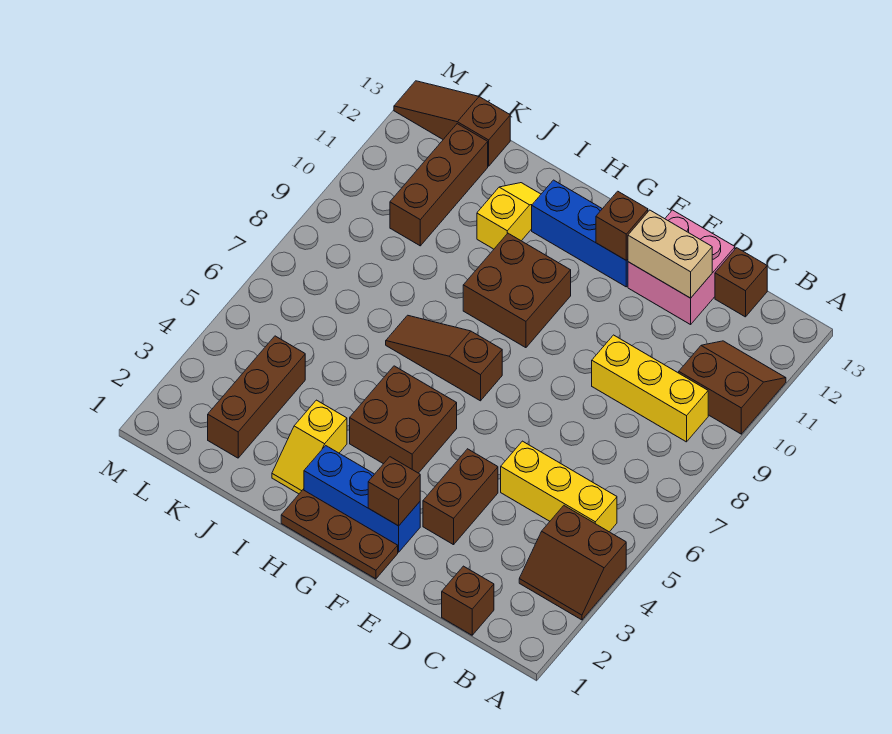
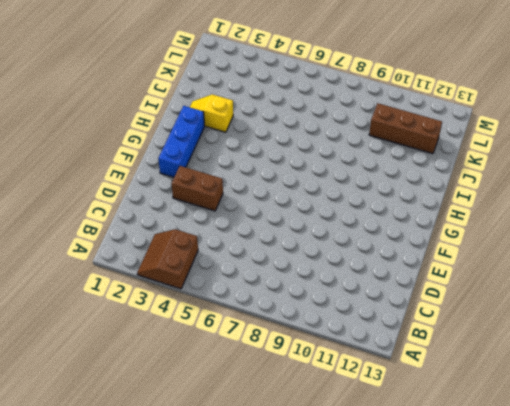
none -> brown slope A10:B11 level 1 top 10
none -> yellow brick B5:D5 level 1
none -> yellow brick B9:D9 level 1

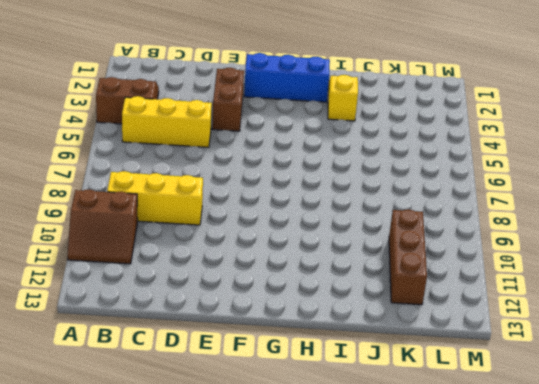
none -> brown brick C1 level 1
none -> brown brick C13 level 1
none -> pink brick D12:E13 level 1

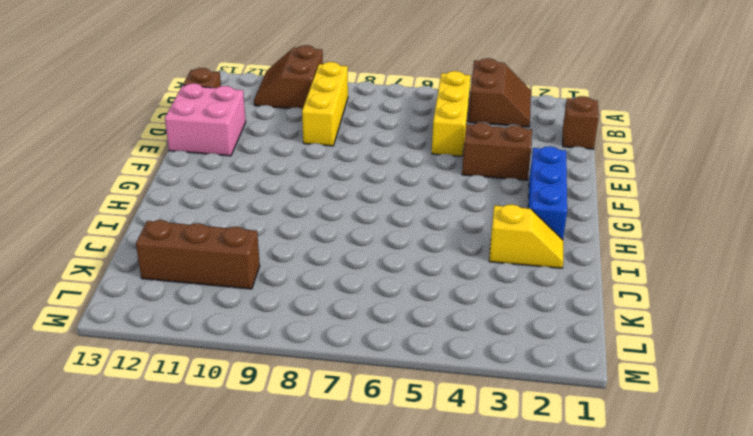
none -> brown plate F1:H1 level 1
none -> blue brick F12:H12 level 1
none -> brown brick G4:H5 level 1

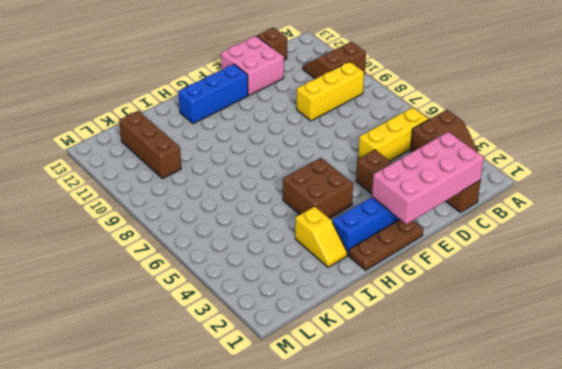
pink brick C1:F2 level 2 -> brown brick F2 level 2
none -> brown slope G7:I7 level 1 top G
none -> brown brick G9:H10 level 1
none -> yellow slope I11:I12 level 1 top 11

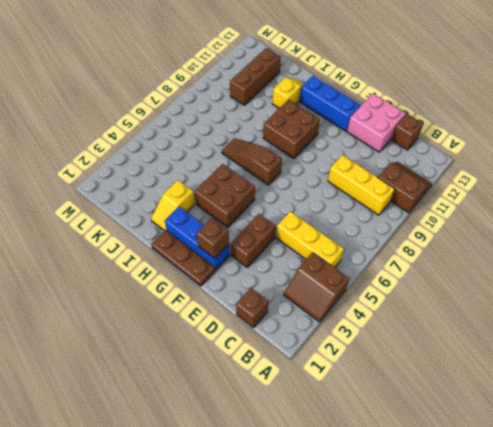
none -> brown brick K2:K4 level 1
none -> brown slope K13:M13 level 1 top K
none -> tan brick D12:E12 level 2

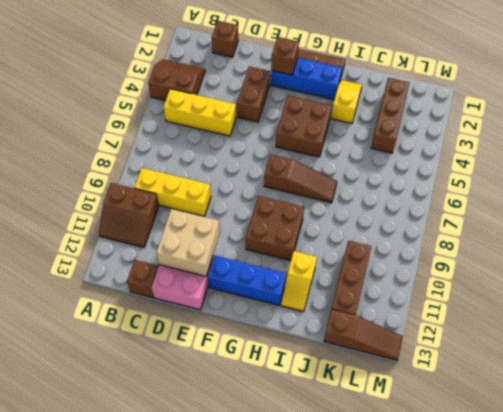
tan brick D11:E12 level 2 -> tan brick D12:E12 level 2
none -> brown brick F12 level 2

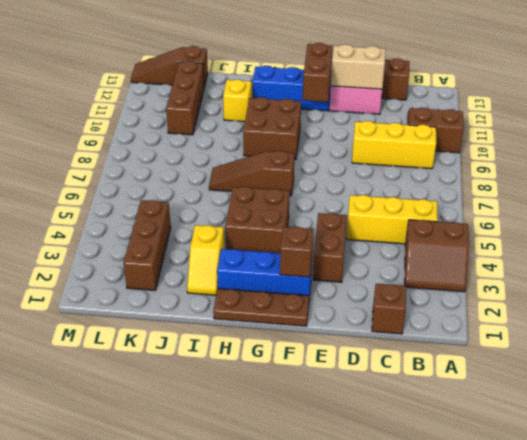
brown brick F11:F12 level 2 -> brown brick F12 level 2

